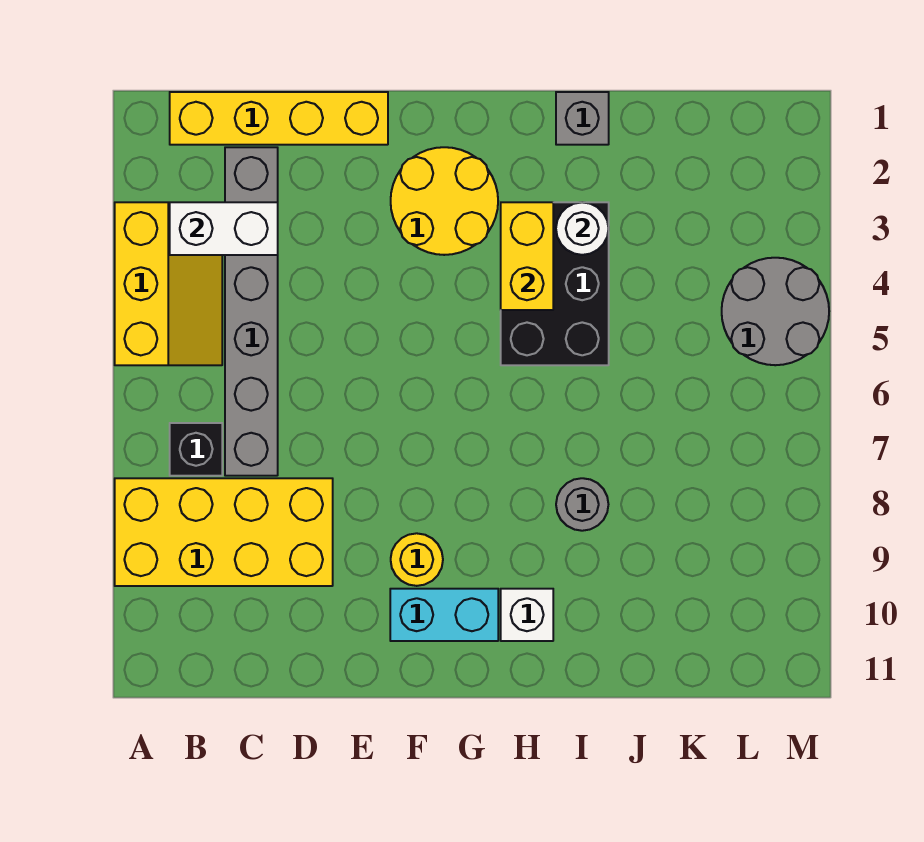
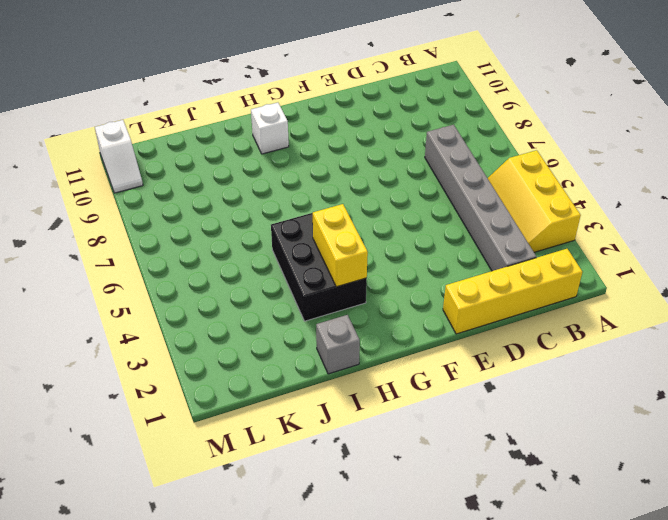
white slope M10:M11 level 1 top 11 -> none
none -> yellow brick A8:D9 level 1
none -> black brick B7 level 1
none -> yellow round brick F2:G3 level 1

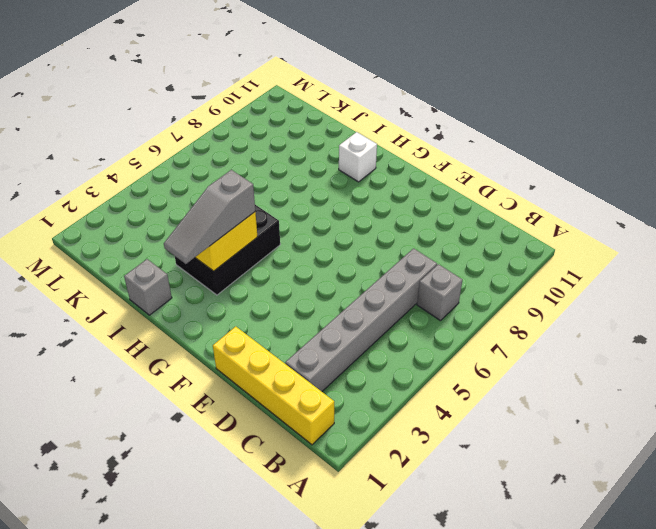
grey brick B7 level 1 -> black brick B7 level 1
grey slope H2:H4 level 3 top 4 -> none
none -> yellow slope A3:B5 level 1 top A
none -> yellow brick A8:D9 level 1
none -> yellow round brick F2:G3 level 1

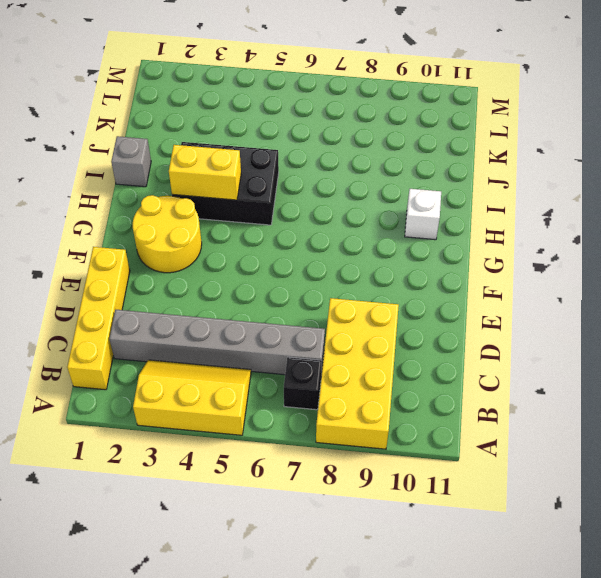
none -> yellow round brick F9 level 1
none -> cyan brick F10:G10 level 1
none -> grey round brick I8 level 1

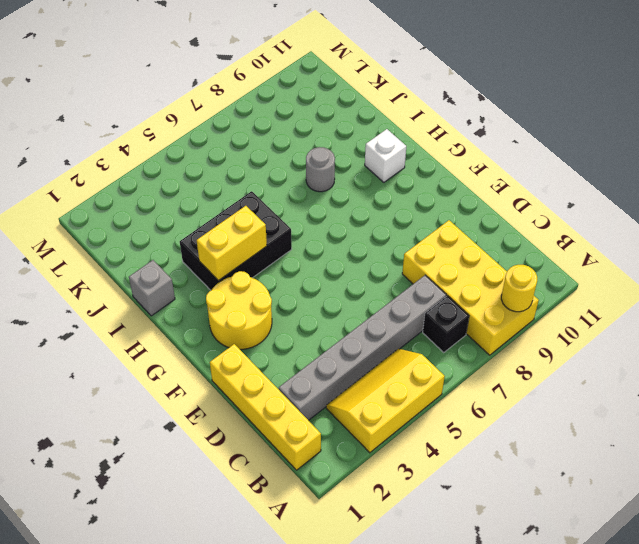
yellow round brick A9 level 2 -> yellow round brick F9 level 1
none -> cyan brick F10:G10 level 1
none -> grey round brick L4:M5 level 1
none -> white brick B3:C3 level 2

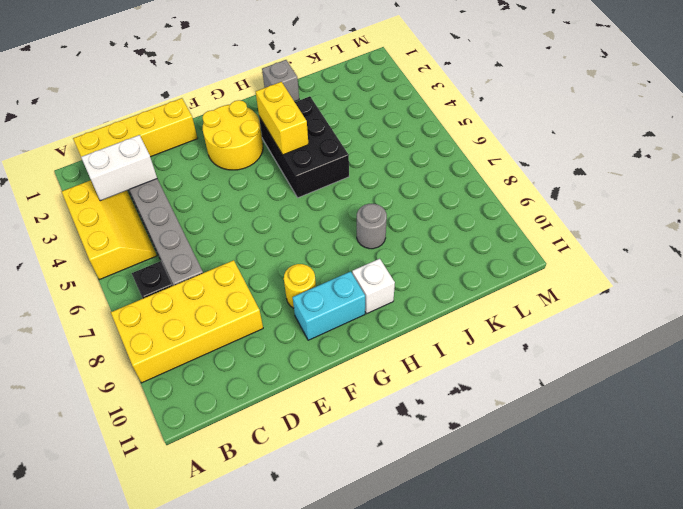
none -> grey round brick L4:M5 level 1
none -> white round brick I3 level 2

